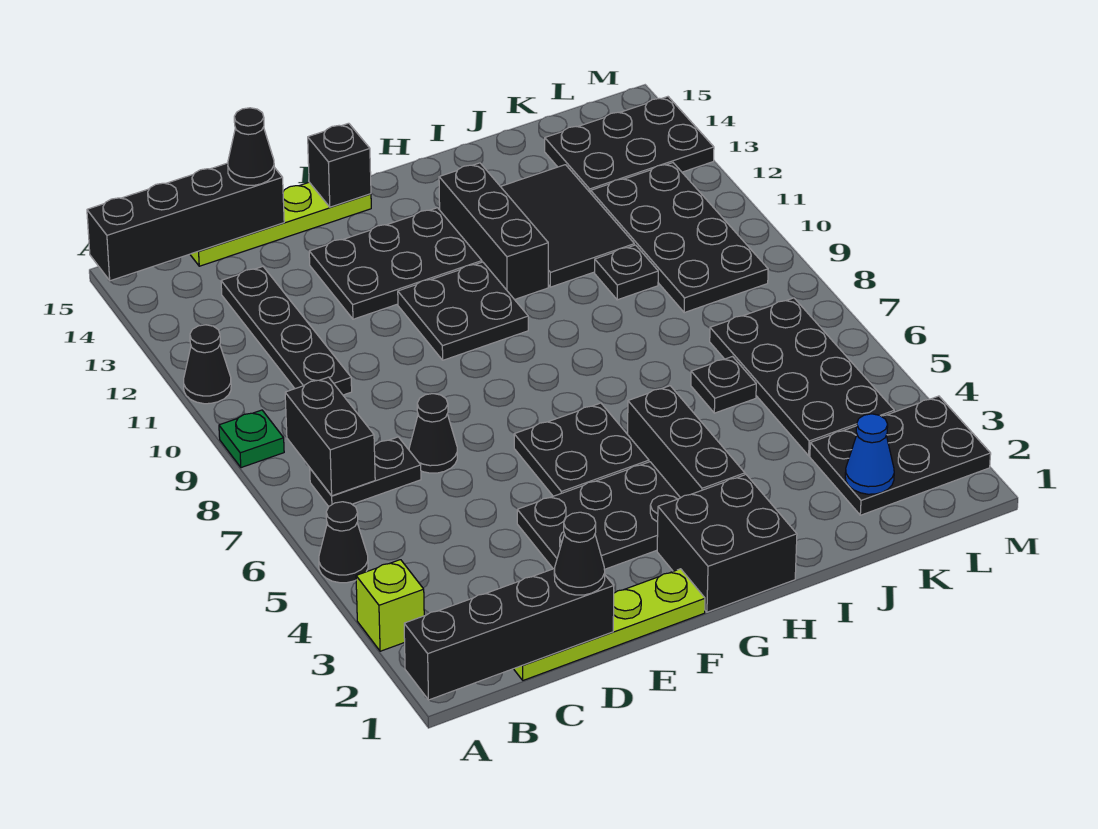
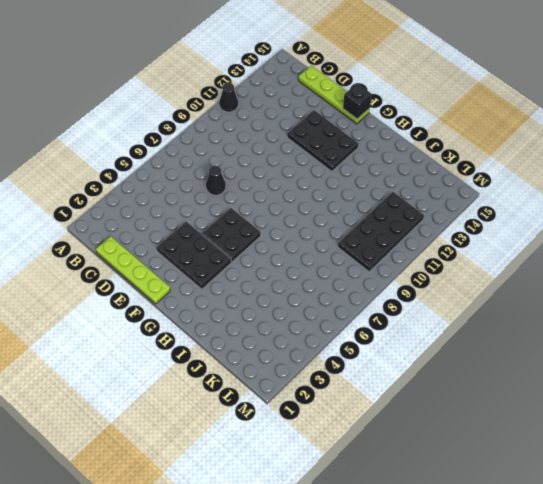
none -> lime brick A3 level 1
none -> black cone A5 level 1
none -> green plate A9 level 1
none -> black plate B7:C7 level 1

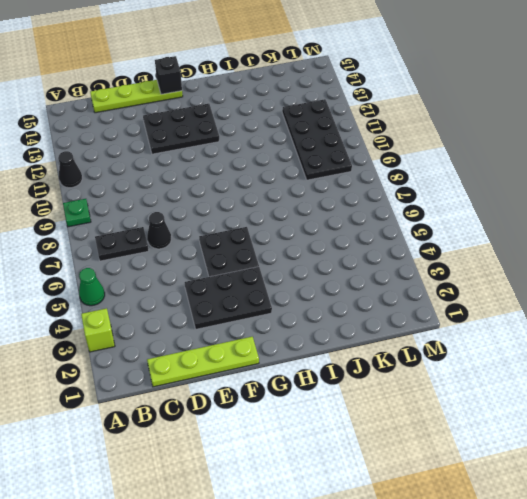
green cone A5 level 1 -> black cone A5 level 1
none -> black plate C10:C13 level 1
none -> black plate F10:G11 level 1
none -> black brick G1:H2 level 1
none -> black brick H3:H5 level 1

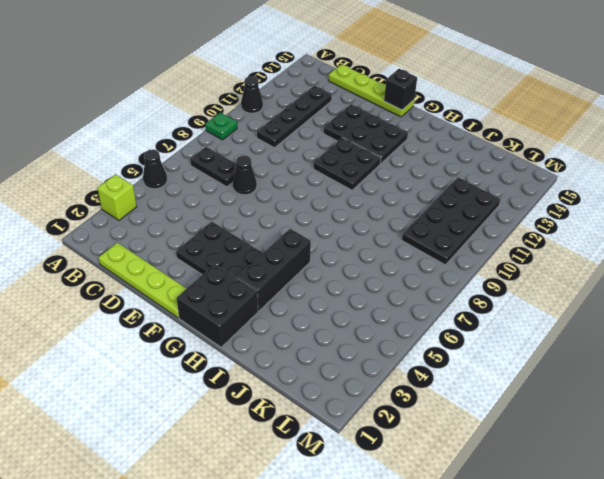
none -> black plate F5:G6 level 1
none -> black brick H11:H13 level 1
none -> black tile I11:J13 level 1
none -> black plate J6 level 1

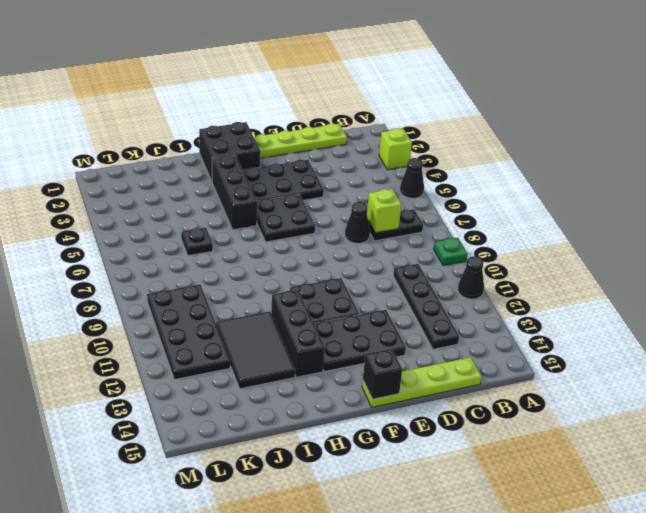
lime brick C7 level 2 -> none
none -> black plate J10 level 1
none -> black plate K2:M3 level 1
none -> black plate K4:L7 level 1
none -> black plate K13:M14 level 1

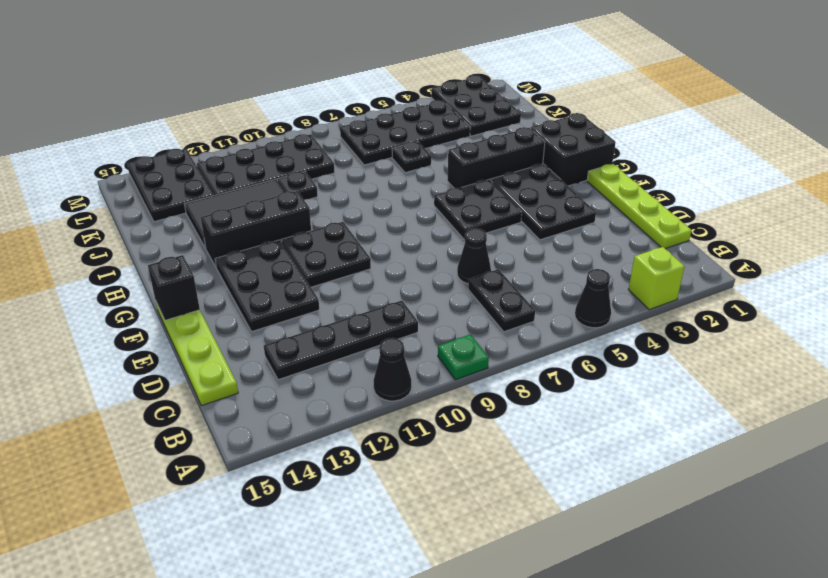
none -> black brick A1:D1 level 2
none -> black brick A15:D15 level 2
none -> black brick B7:B8 level 2
none -> blue cone K2 level 2

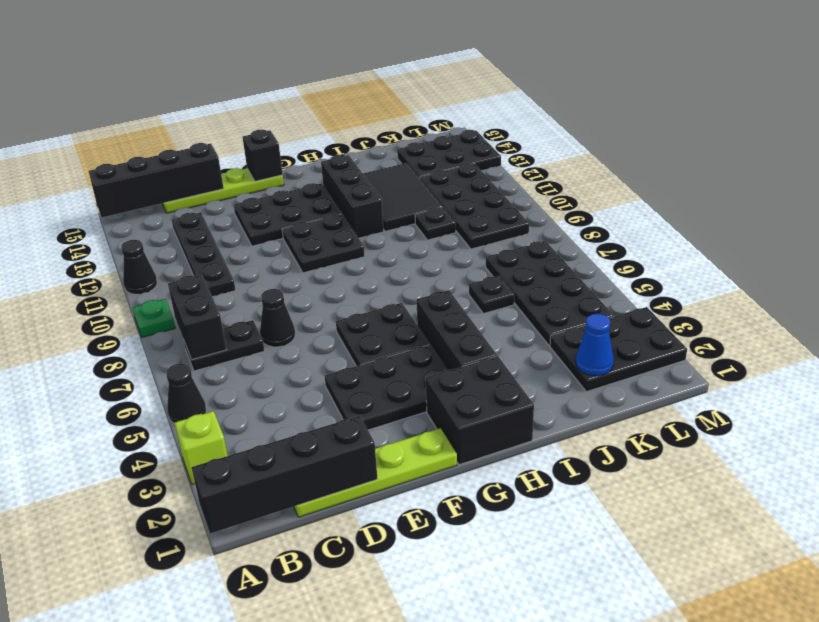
none -> black cone D1 level 3
none -> black cone D15 level 3

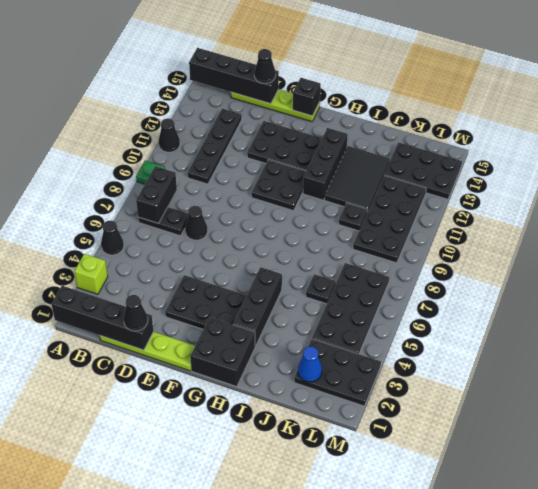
none -> black plate F5:G6 level 1

